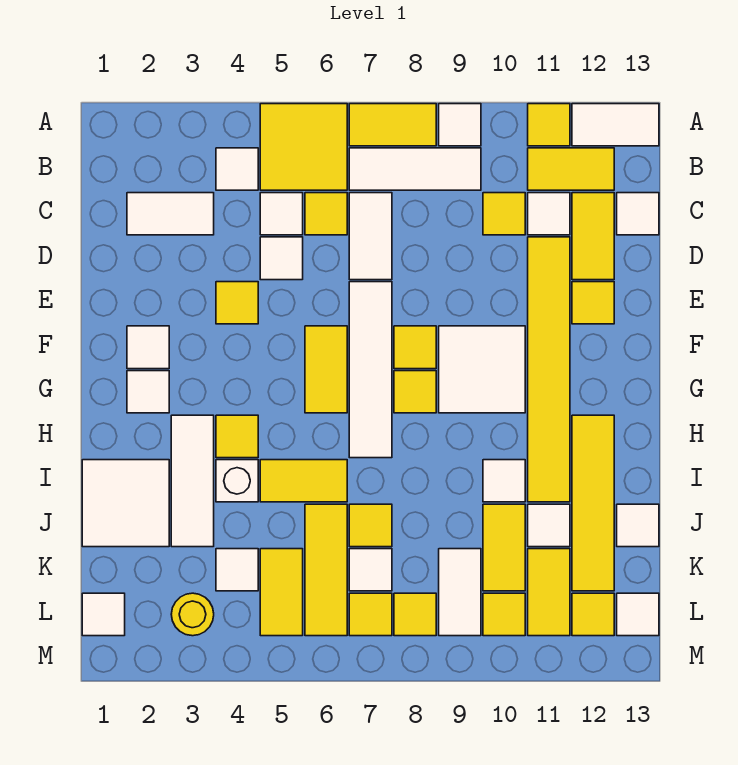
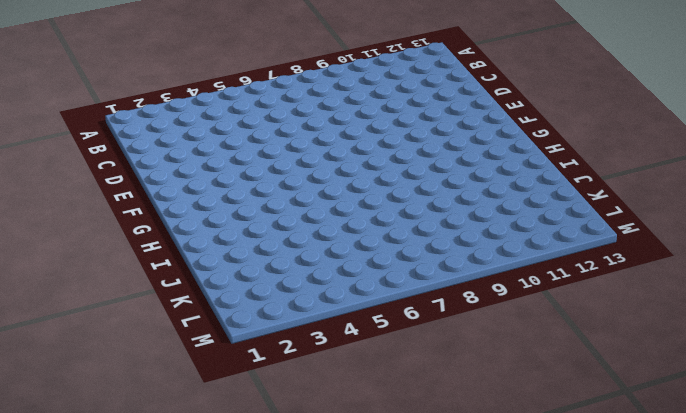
none -> yellow tile A5:B6 level 1
none -> yellow tile A7:A8 level 1
none -> white tile A9 level 1
none -> yellow tile A11 level 1

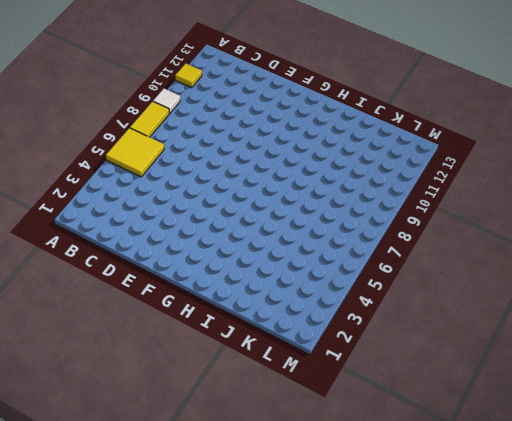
none -> white tile A12:A13 level 1
none -> white tile B4 level 1
none -> white tile B7:B9 level 1
none -> yellow tile B11:B12 level 1

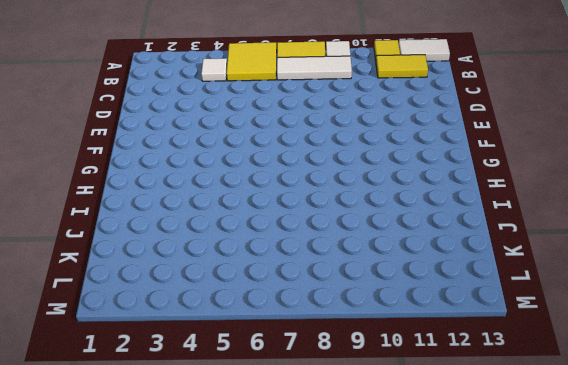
none -> white tile C2:C3 level 1
none -> white tile C5 level 1
none -> yellow tile C6 level 1
none -> white tile C7:D7 level 1

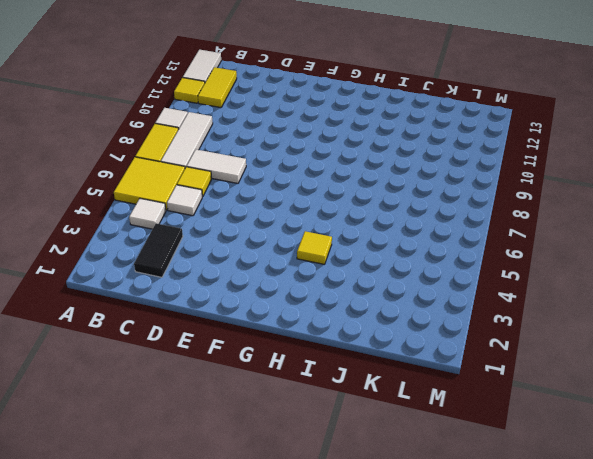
black tile C2:C3 level 1 -> white tile C2:C3 level 1
none -> yellow tile C10 level 1
none -> white tile C11 level 1
none -> yellow tile C12:D12 level 1
none -> white tile C13 level 1

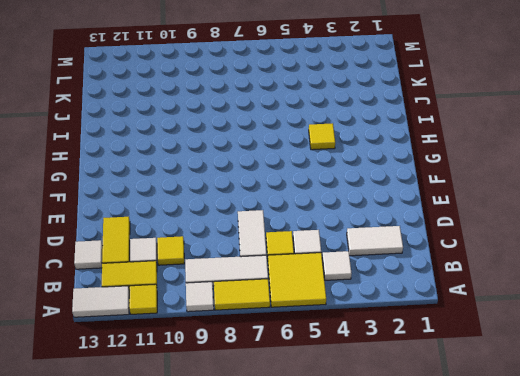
none -> white tile D5 level 1
none -> yellow tile D11:I11 level 1
none -> yellow tile E4 level 1
none -> white tile E7:H7 level 1

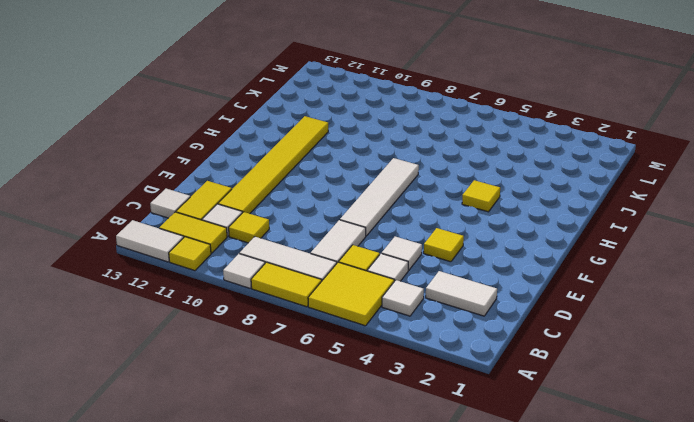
none -> yellow tile E12 level 1
none -> white tile F2 level 1
none -> yellow tile F6:G6 level 1
none -> yellow tile F8 level 1

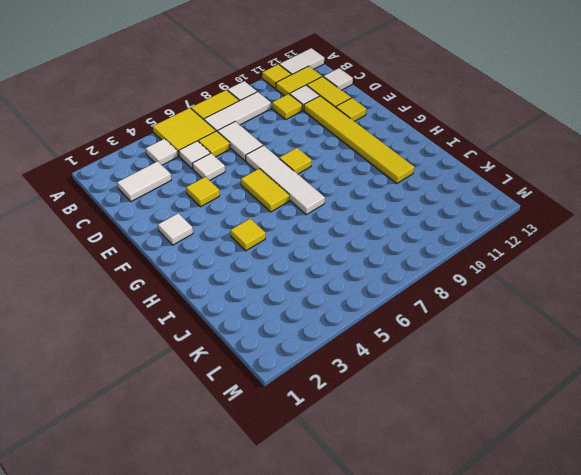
none -> white tile F9:G10 level 1
none -> white tile G2 level 1
none -> yellow tile G8 level 1
none -> white tile H3:J3 level 1

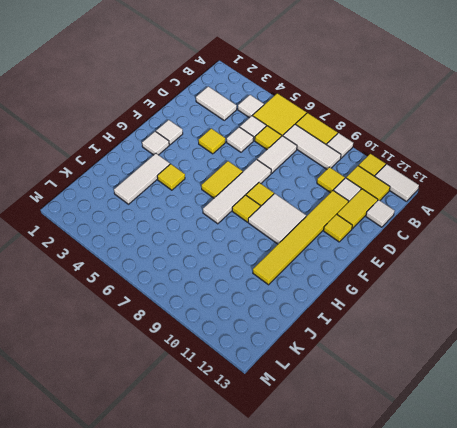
none -> yellow tile H12:K12 level 1
none -> white tile I1:J2 level 1
none -> white brick I4 level 1
none -> yellow tile I5:I6 level 1

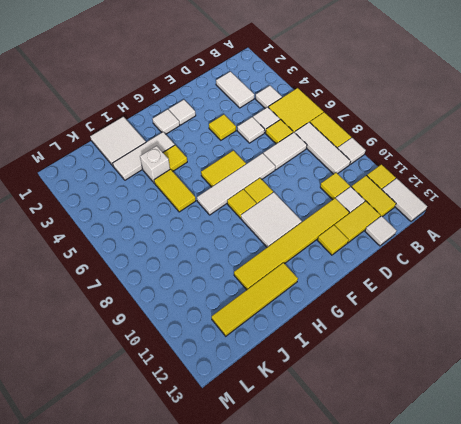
none -> white tile I10 level 1
none -> yellow tile J6:L6 level 1
none -> yellow tile J7 level 1
none -> yellow tile J10:K10 level 1

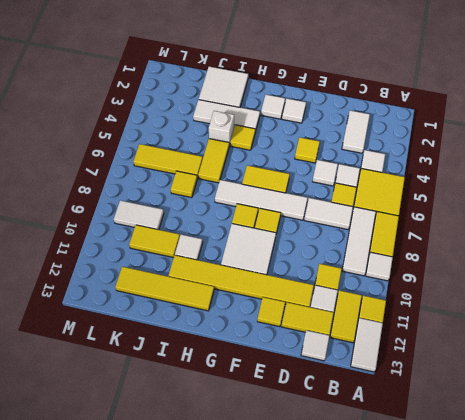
none -> white tile J11 level 1
none -> white tile J13 level 1
none -> white tile K4 level 1
none -> yellow tile K5:L5 level 1

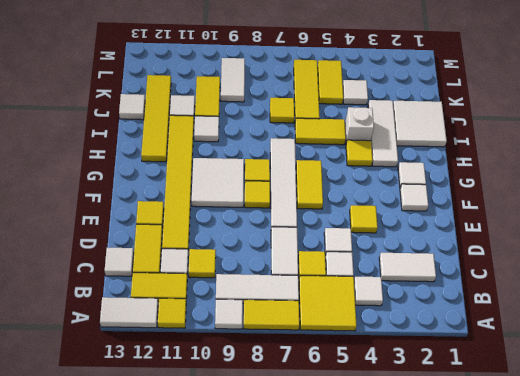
none -> white tile K7 level 1
none -> yellow tile K11:L11 level 1
none -> white tile L1 level 1
none -> yellow round brick L3 level 1

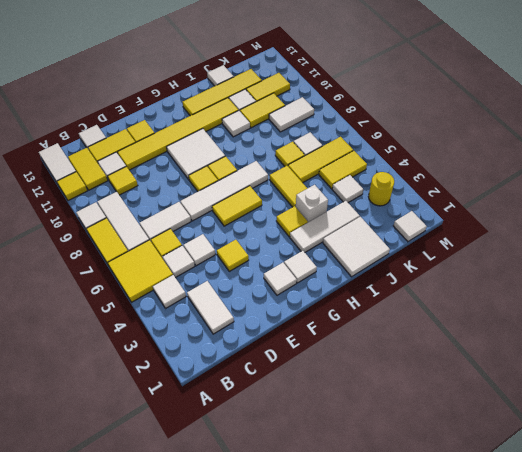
none -> yellow tile L7 level 1
none -> yellow tile L8 level 1
none -> yellow tile L10 level 1
none -> yellow tile L12 level 1

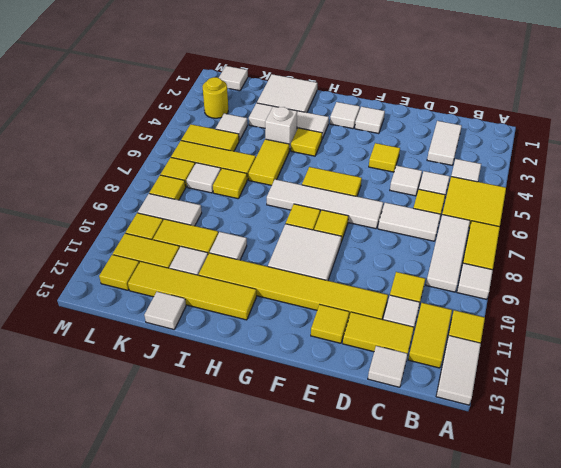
none -> white tile L13 level 1

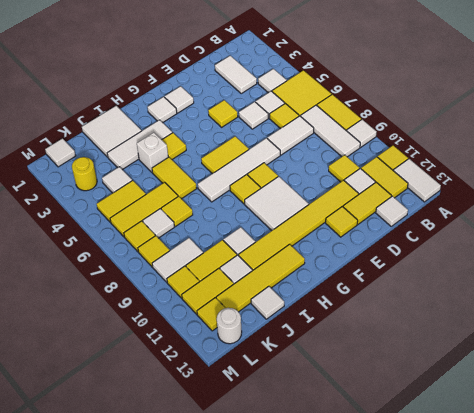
white round brick L13 level 1 -> white tile L13 level 1

